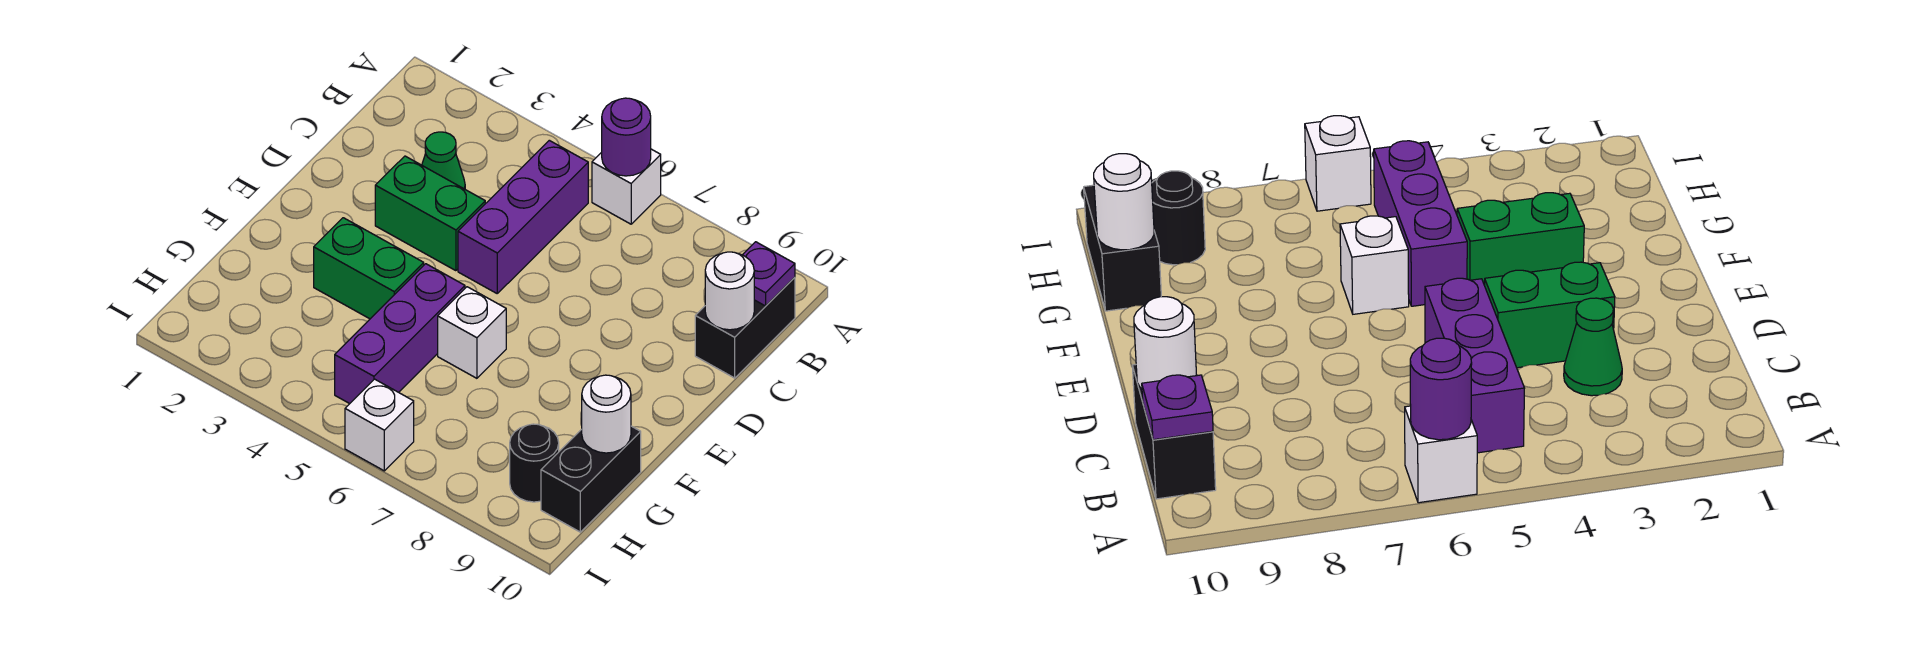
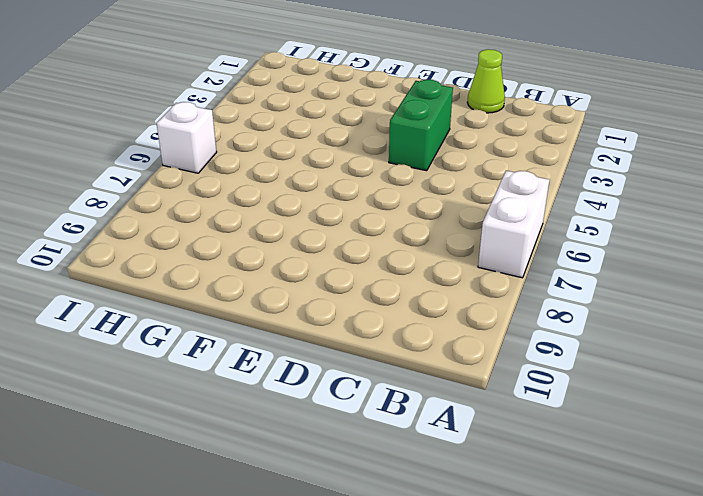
white brick A6:A7 level 1 -> white brick A6 level 1
lime cone C1 level 1 -> none
none -> purple brick B5:D5 level 1
none -> black brick B10:C10 level 1
none -> green cone C3 level 1

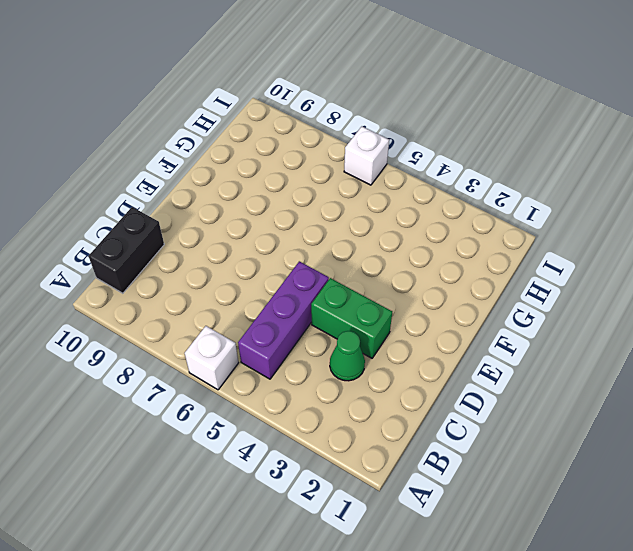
none -> green brick F3:F4 level 1
none -> purple brick F5:H5 level 1
none -> white brick F6 level 1

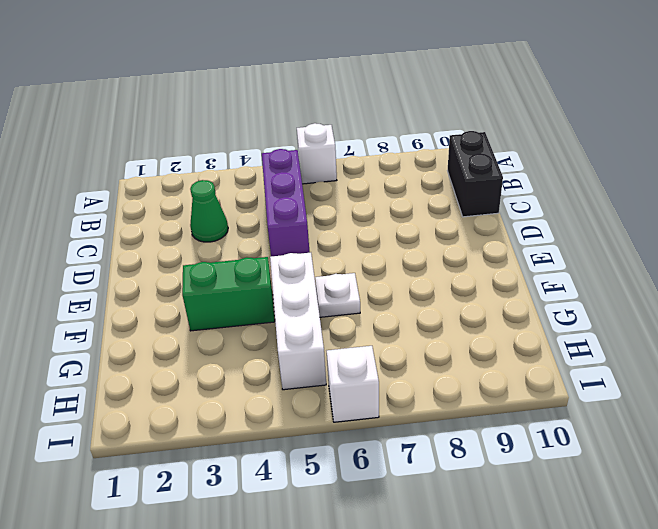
white brick F5:H5 level 1 -> purple brick F5:H5 level 1
white plate F6 level 1 -> white brick F6 level 1
none -> green brick D3:D4 level 1
none -> black brick G10:H10 level 1
none -> black round brick H9 level 1

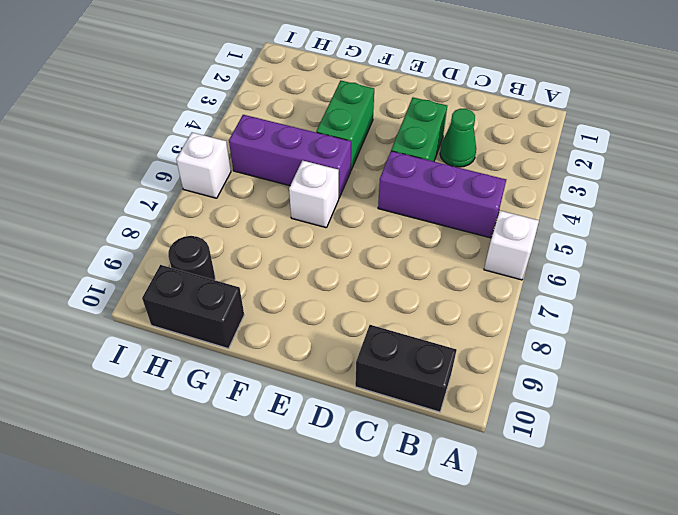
none -> purple round brick A6 level 2
none -> purple plate B10 level 2
none -> white round brick C10 level 2

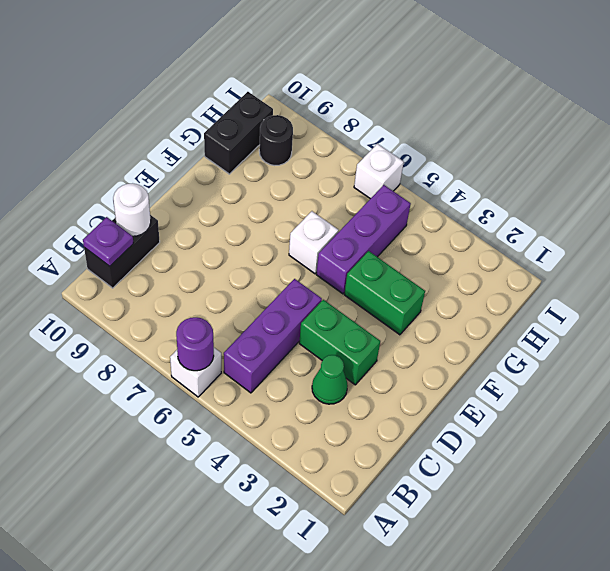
none -> white round brick G10 level 2

